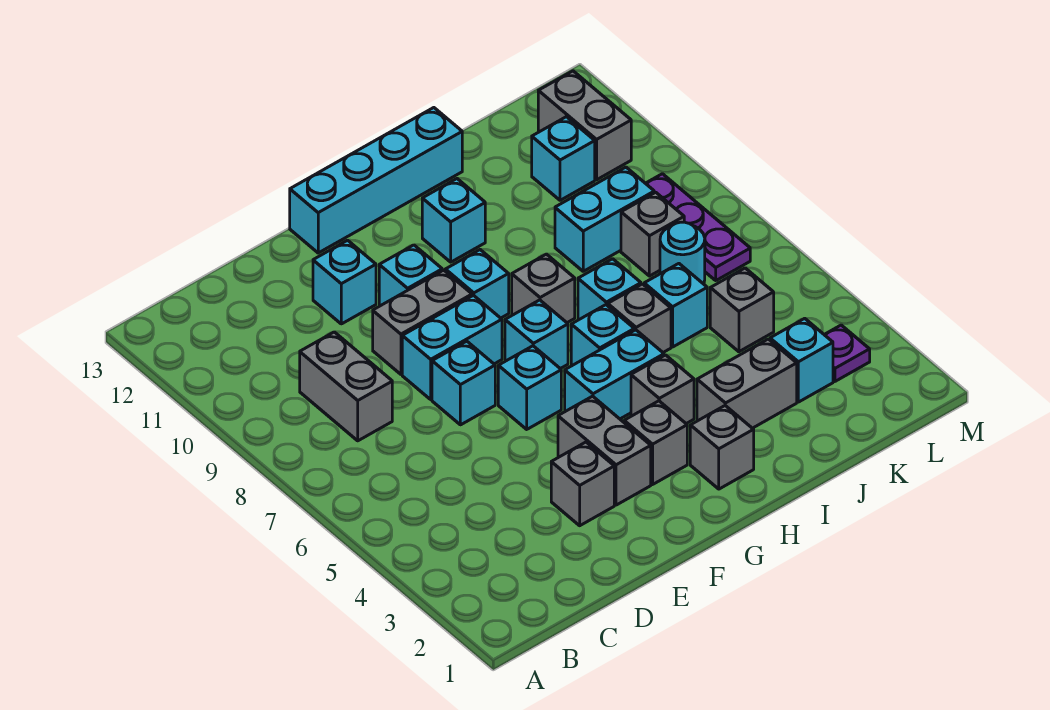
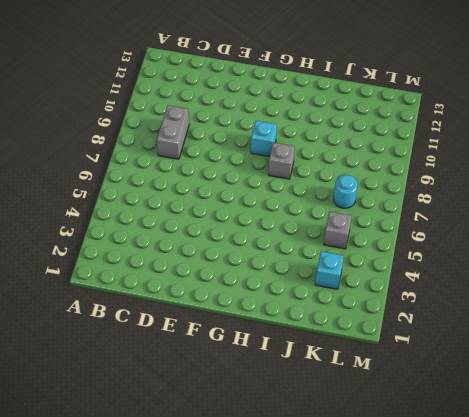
none -> grey brick E3 level 1
none -> cyan brick E7 level 1
none -> cyan brick E8:F8 level 1
none -> grey brick E9:F9 level 1

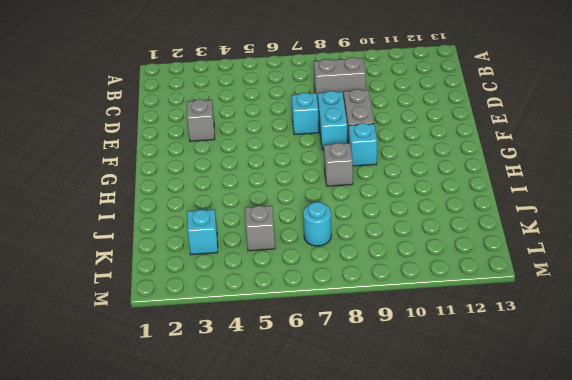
none -> cyan brick E11 level 1
none -> grey brick F3:F4 level 1
none -> cyan brick F6 level 1
none -> cyan brick F10 level 1

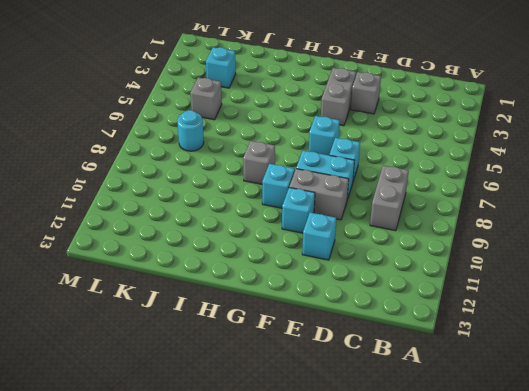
none -> cyan brick F13:I13 level 1
none -> grey brick G3 level 1
none -> cyan brick G5:H5 level 1
none -> cyan brick G7 level 1

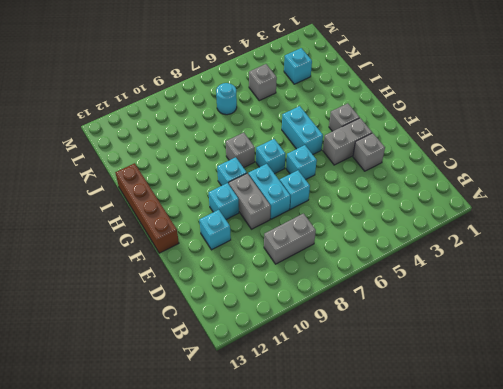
brown brick F13:I13 level 1 -> cyan brick F13:I13 level 1
none -> grey brick H2 level 1
none -> grey brick H4 level 1
none -> cyan brick H6 level 1
none -> cyan brick H11 level 1

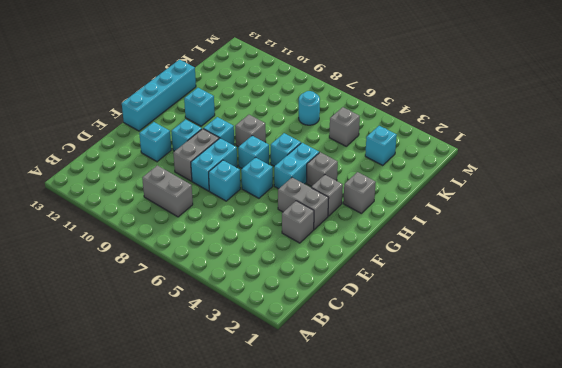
none -> grey brick I3:J3 level 1
none -> grey brick I6 level 1
none -> cyan brick I7 level 1
none -> cyan brick J6 level 1

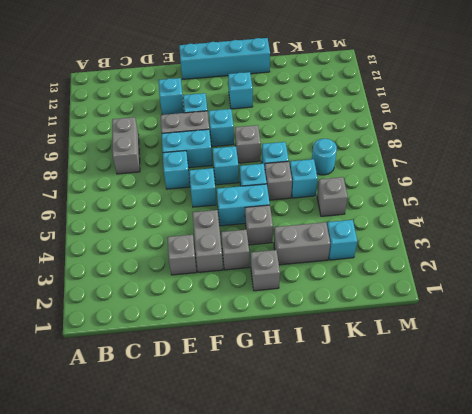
none -> cyan brick J9:K9 level 1
none -> grey brick K8 level 1
none -> cyan brick K11 level 1
none -> purple plate L3 level 1

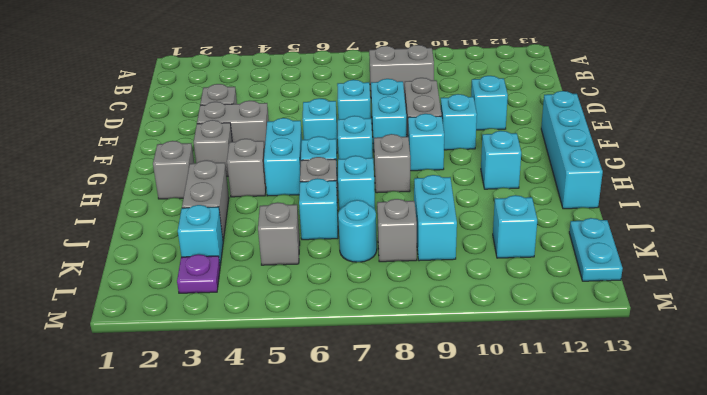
cyan plate K13:L13 level 1 -> none
none -> purple plate L7:L9 level 1
none -> grey brick L11:L12 level 1

